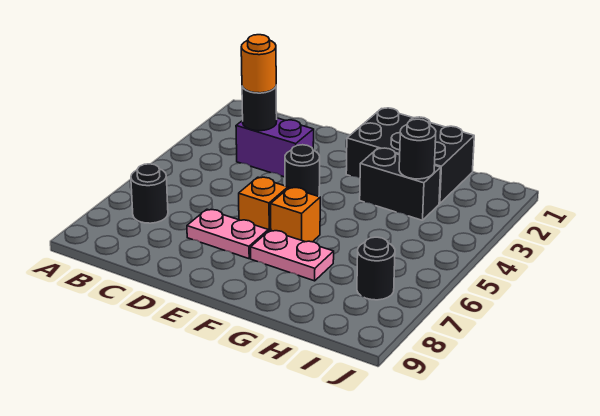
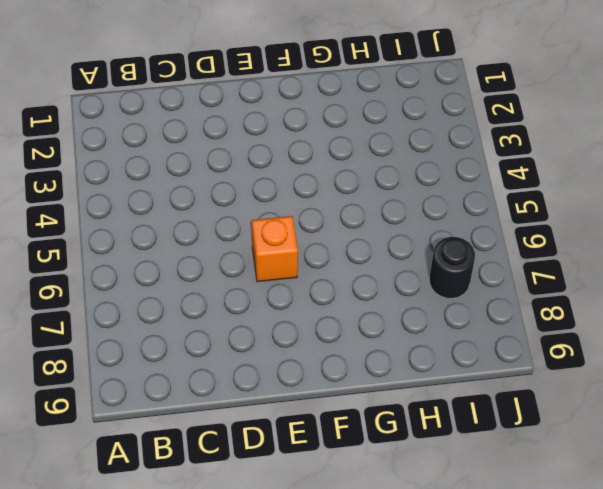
none -> black round brick B7 level 1
none -> purple brick C3:D3 level 1
none -> pink plate D7:E7 level 1

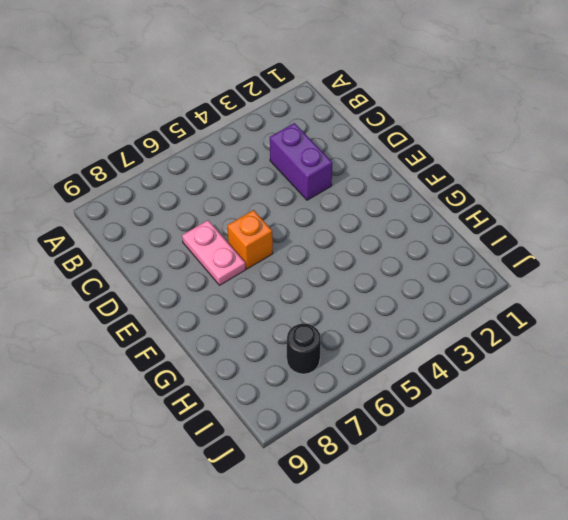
none -> black round brick B7 level 1
none -> black round brick E4 level 1
none -> black brick F1:H2 level 1

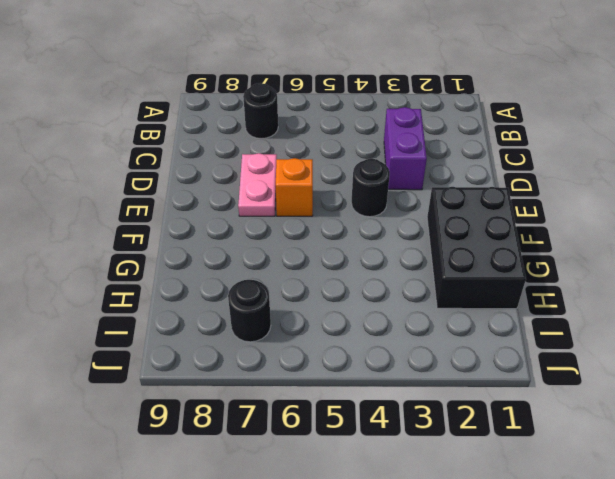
none -> orange brick F6 level 1
none -> pink plate F7:G7 level 1
none -> black brick G3:H3 level 1

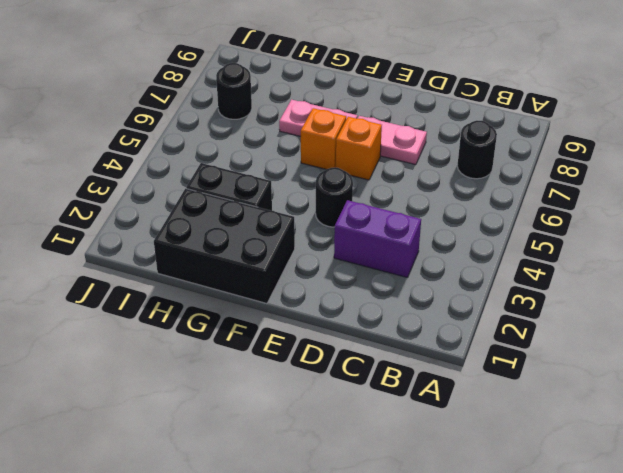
none -> black round brick C3 level 2
none -> black round brick H3 level 2
none -> orange round brick C3 level 3

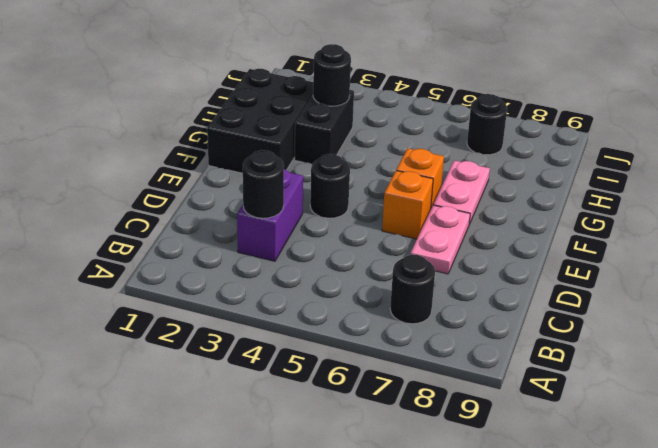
none -> orange round brick C3 level 3

